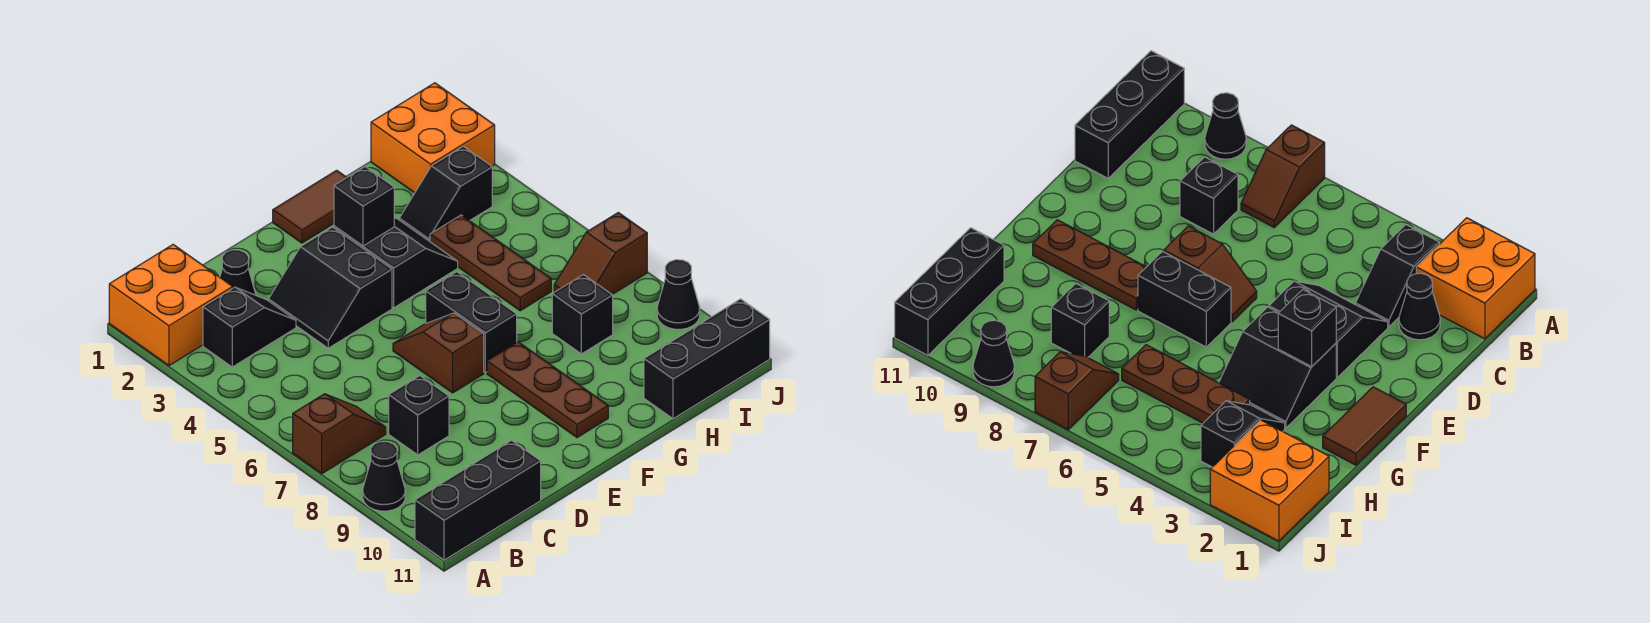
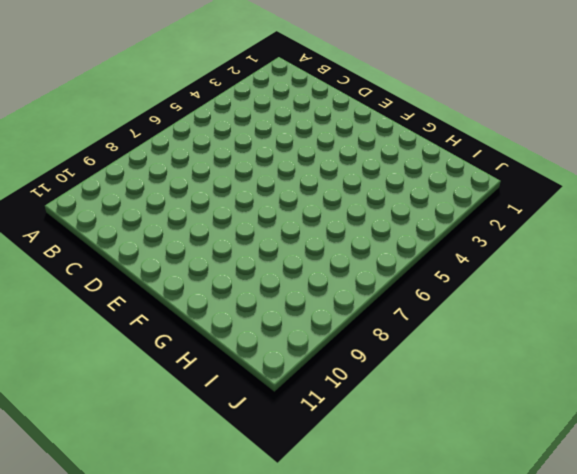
none -> orange brick A1:B2 level 1
none -> brown slope A7:B7 level 1 top A
none -> black cone A9 level 1

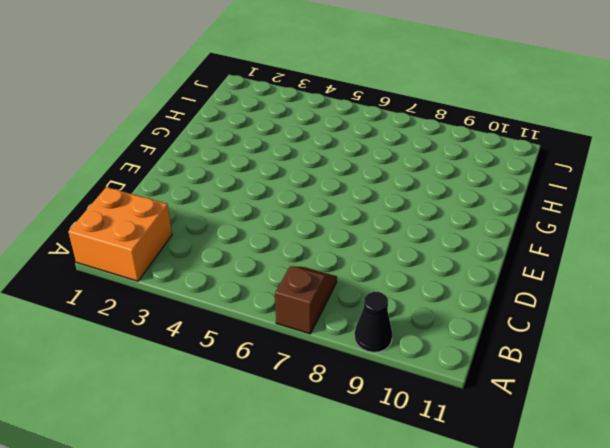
none -> black brick A11:C11 level 1
none -> black slope B3:C3 level 1 top B
none -> black cone C2 level 1

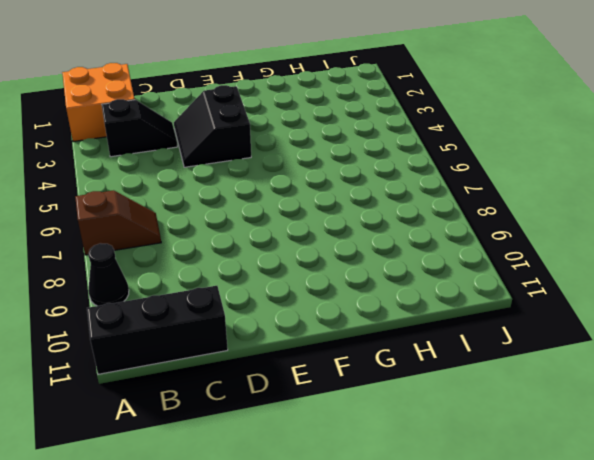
none -> black cone C2 level 1
none -> black brick C8 level 1
none -> brown slope E6:E7 level 1 top 7

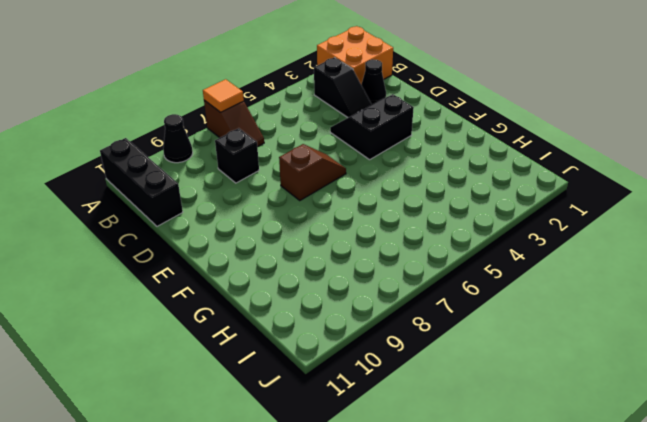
orange tile A7 level 2 -> none
none -> brown tile F1:G1 level 1
none -> black slope F3:G4 level 1 top F
none -> black brick F6:F7 level 1

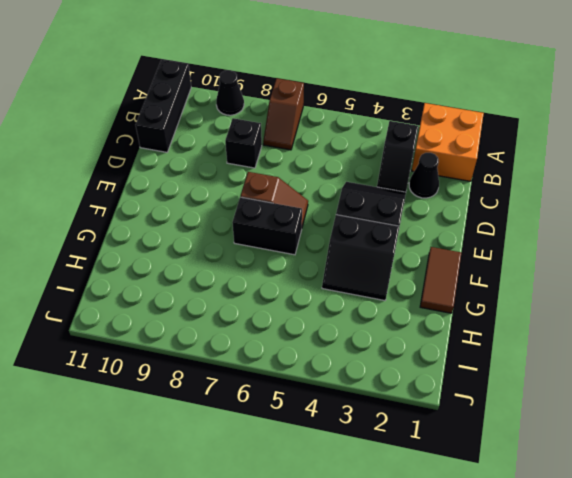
none -> brown plate F8:F10 level 1
none -> black slope H3:I3 level 1 top I
none -> brown plate H4:H6 level 1

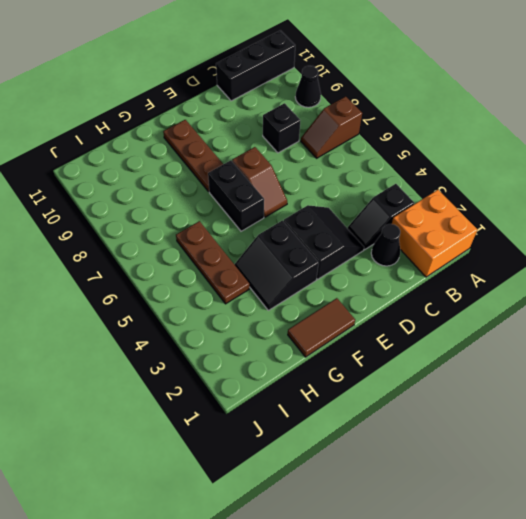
none -> black slope H3:I3 level 1 top I
none -> black brick H8 level 1
none -> black brick H11:J11 level 1

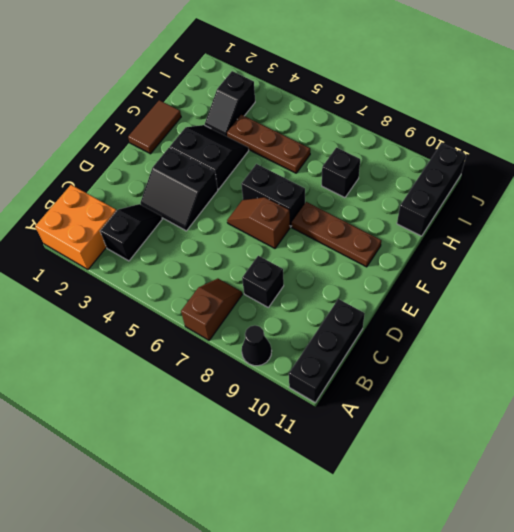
none -> black cone C2 level 1
none -> orange brick I1:J2 level 1
none -> brown slope I7:J7 level 1 top J

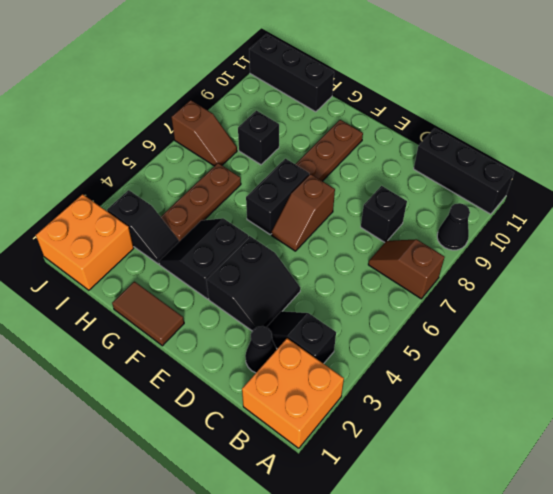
none -> black cone J9 level 1
none -> black brick F3 level 2

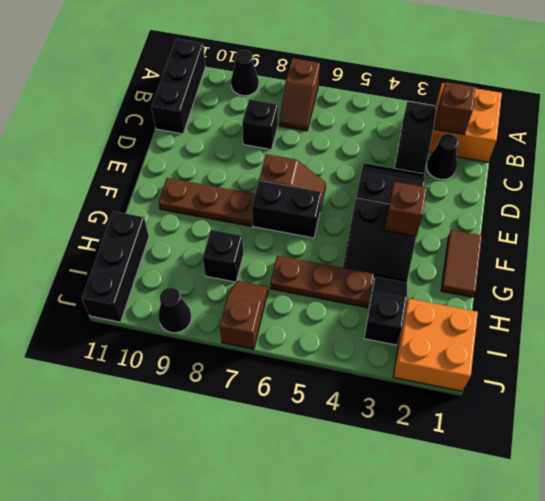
brown brick B2 level 2 -> none
brown brick F3 level 2 -> black brick F3 level 2

